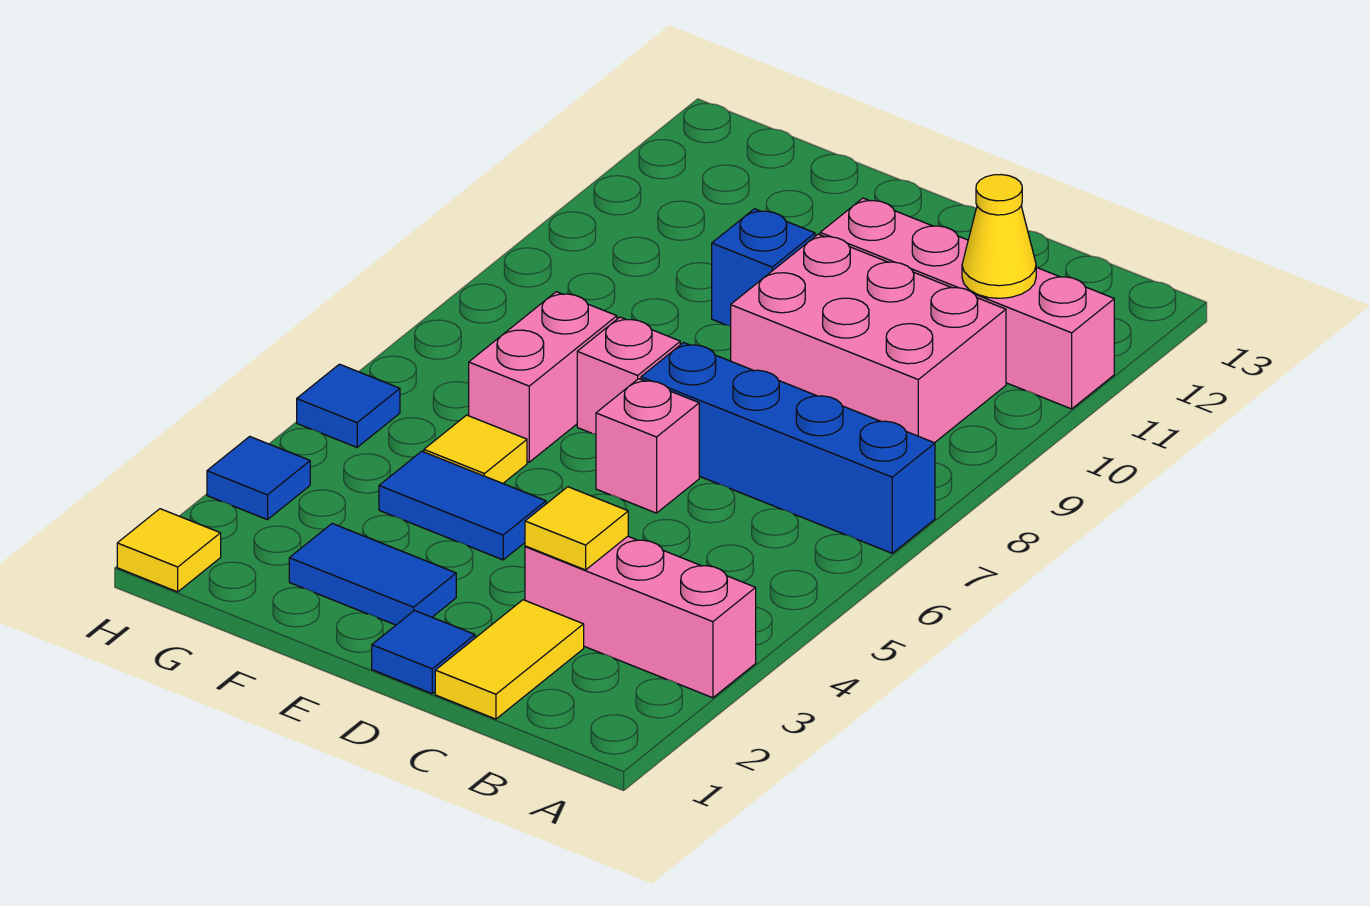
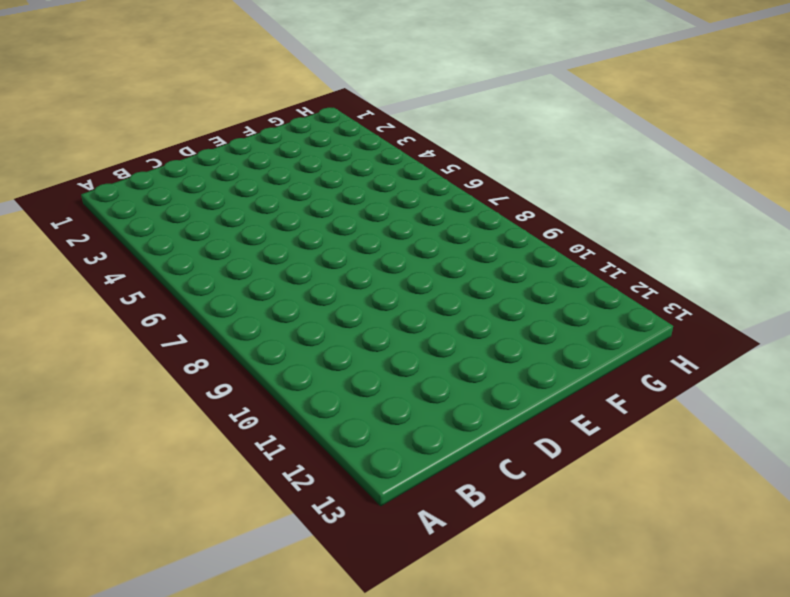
none -> pink brick A3:C3 level 1
none -> blue brick A7:D7 level 1
none -> pink brick A11:D11 level 1

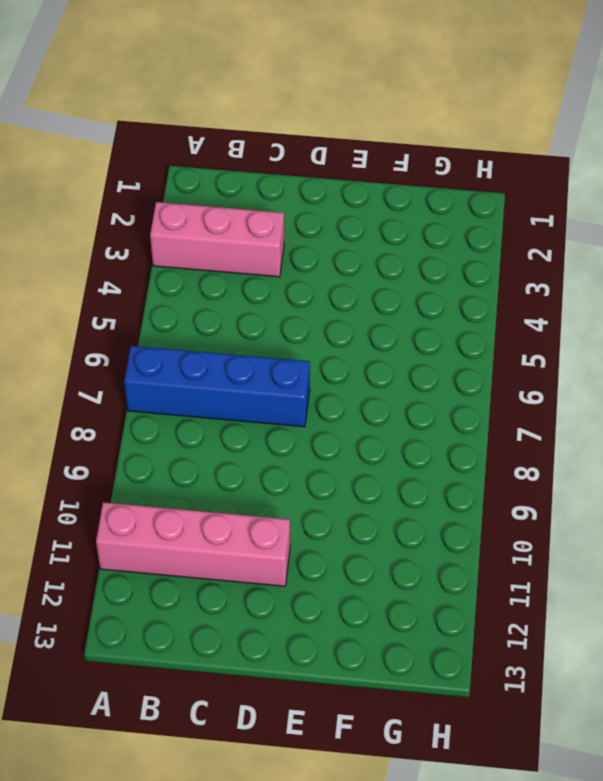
none -> pink brick B9:D10 level 1
none -> yellow tile C1:C2 level 1
none -> blue tile D1 level 1

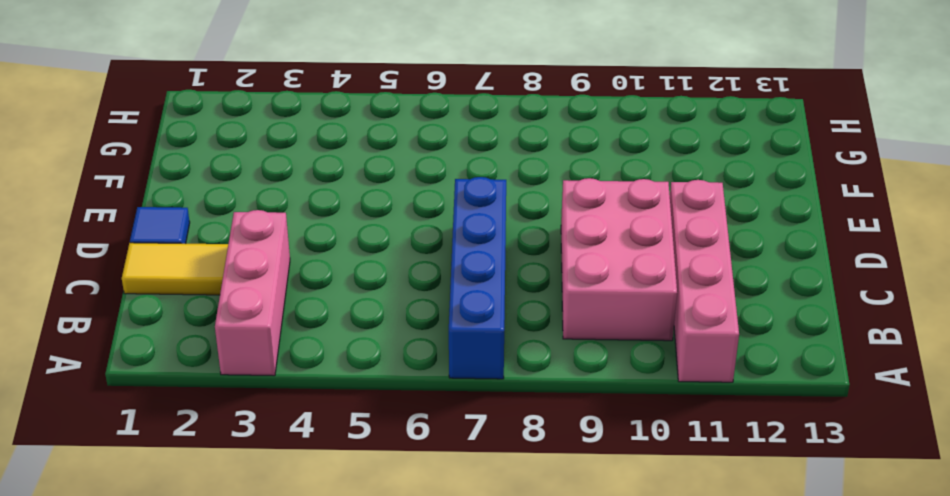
none -> pink brick D6 level 1
none -> blue tile E2:F2 level 1
none -> blue tile E4:F4 level 1

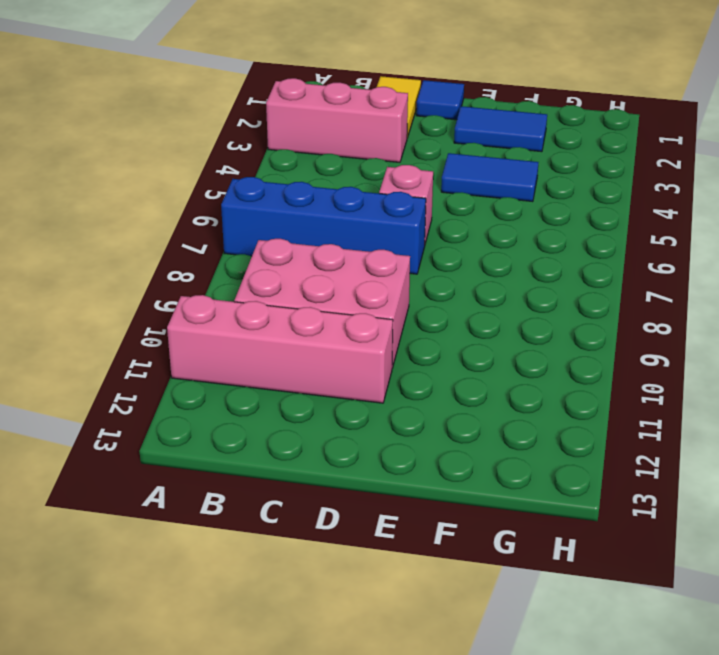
none -> pink brick E7 level 1
none -> blue brick E10 level 1
none -> yellow tile F5 level 1

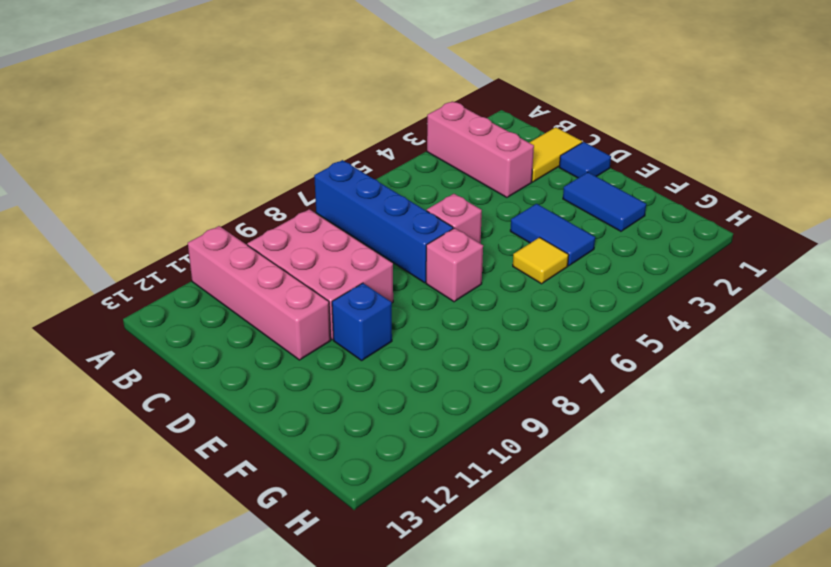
none -> pink brick F6:F7 level 1
none -> yellow tile H1 level 1
none -> blue tile H3 level 1

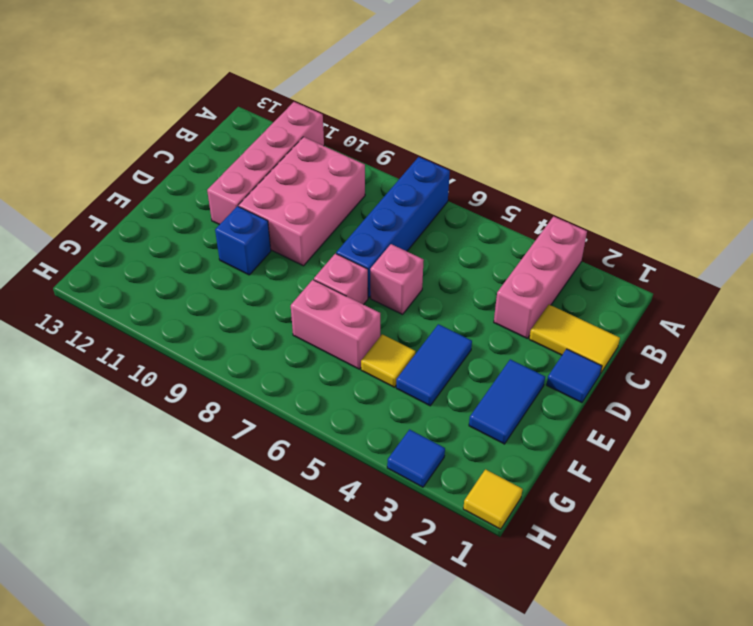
none -> blue tile H5 level 1
none -> yellow cone B11 level 2
none -> yellow tile C3 level 2

